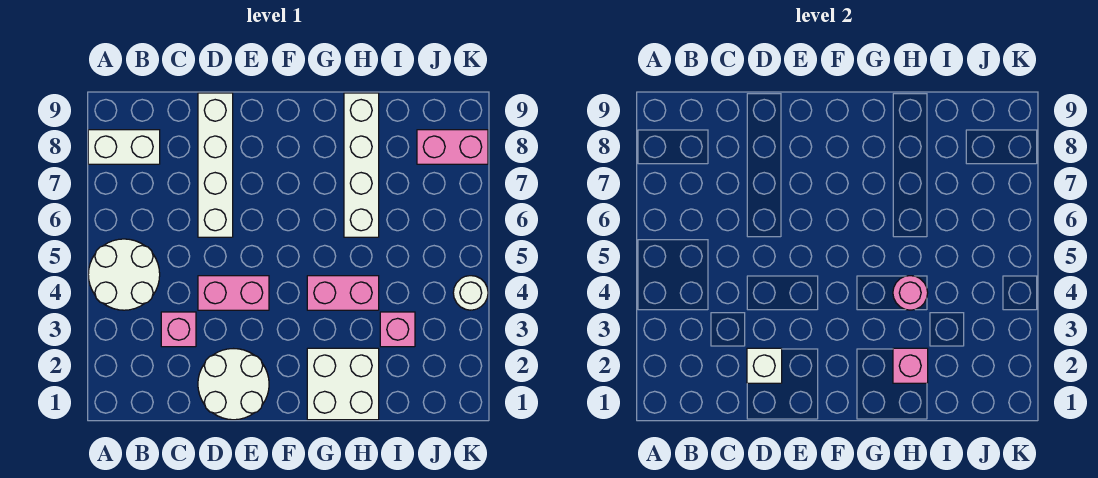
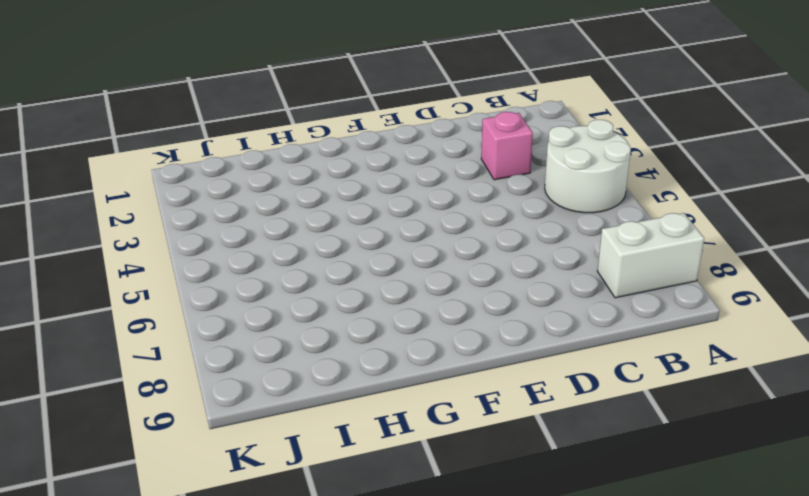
none -> white round brick D1:E2 level 1
none -> pink brick D4:E4 level 1
none -> white brick D6:D9 level 1

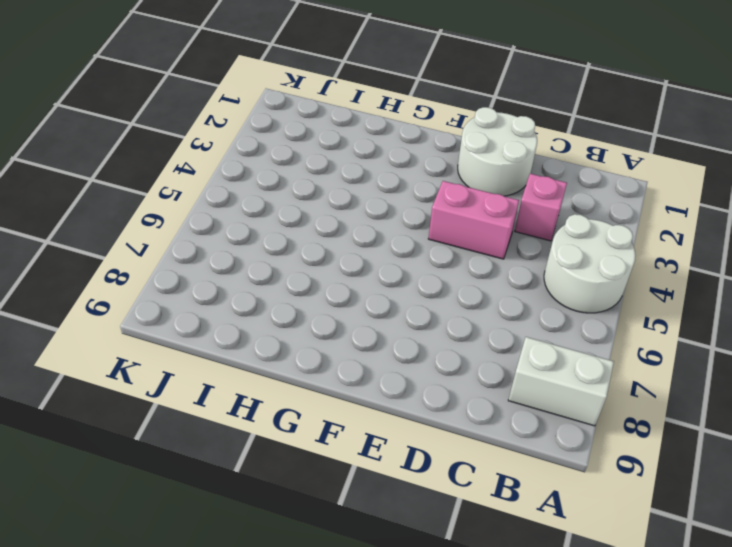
none -> white brick D6:D9 level 1
none -> white brick G1:H2 level 1
none -> pink brick G4:H4 level 1

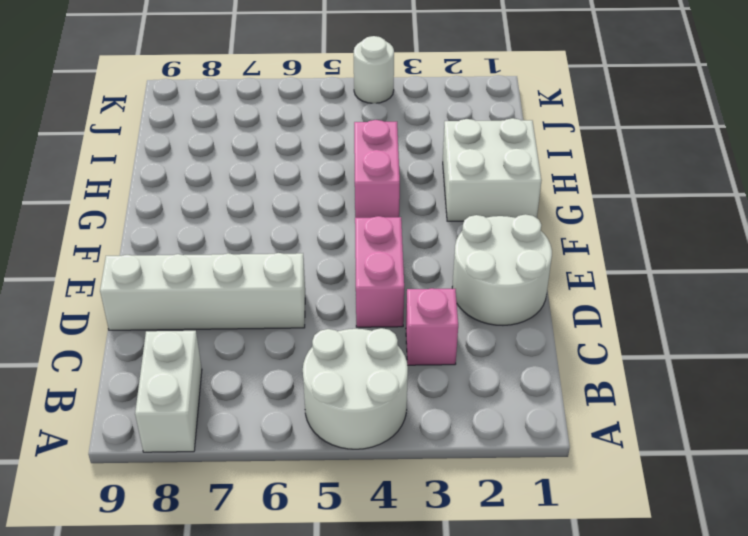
none -> white brick H6:H9 level 1
none -> pink brick I3 level 1
none -> pink brick J8:K8 level 1

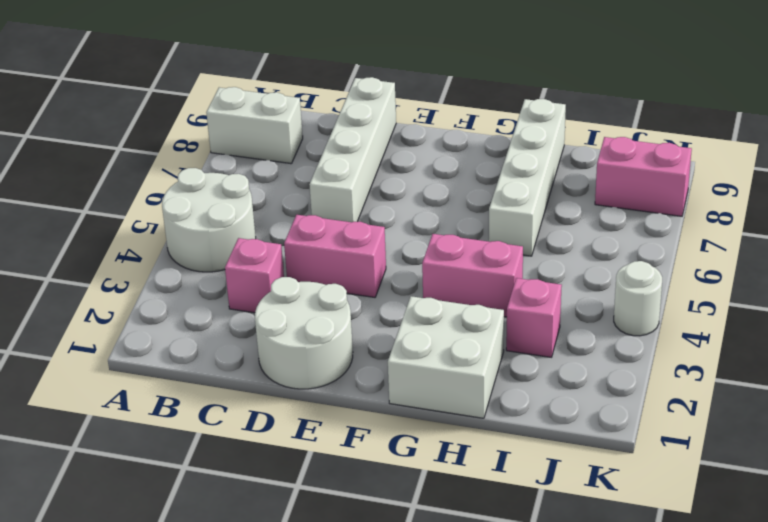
none -> white brick D2 level 2
none -> pink brick H2 level 2
none -> pink round brick H4 level 2

